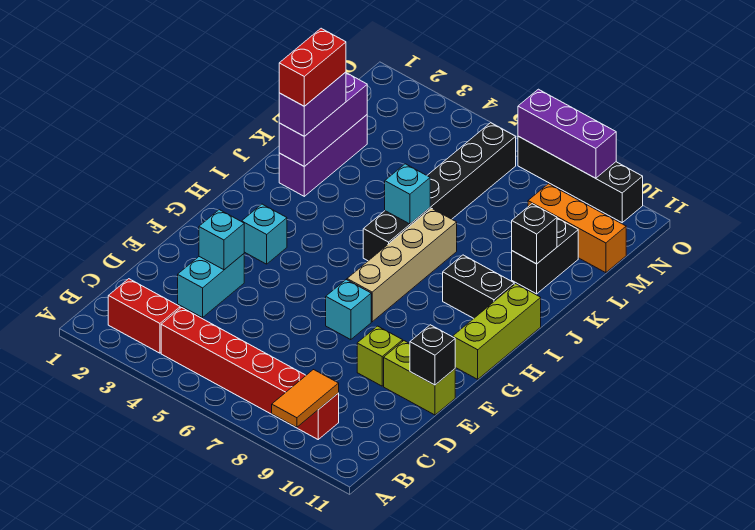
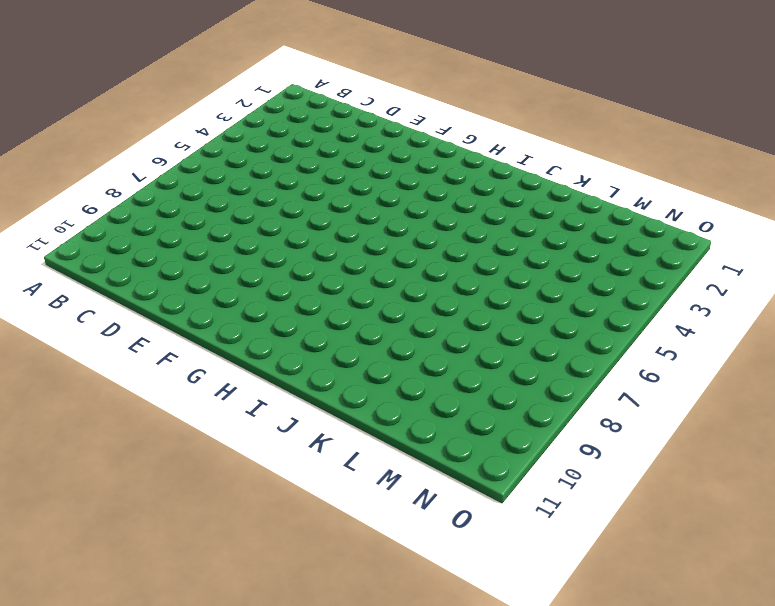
none -> red brick B2:B3 level 1
none -> red brick B4:B9 level 1
none -> cyan brick D3:E3 level 1

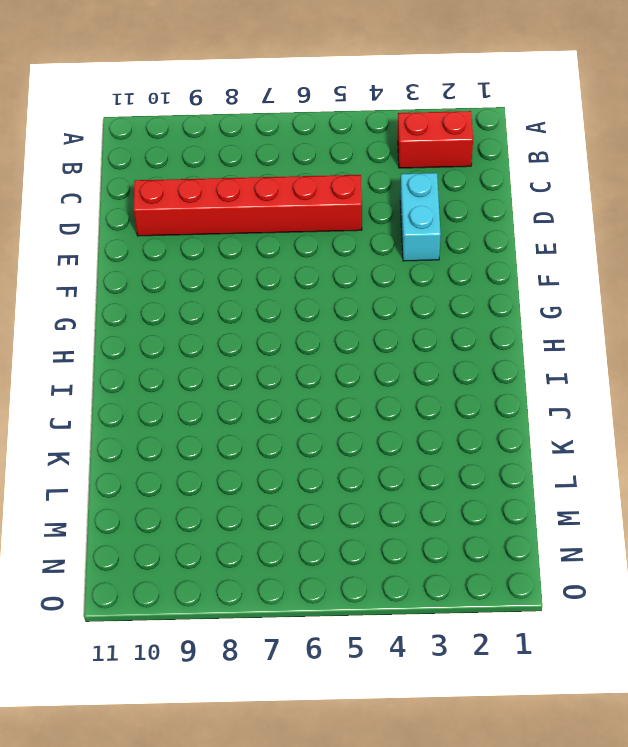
red brick D5:D10 level 1 -> red brick B4:B9 level 1
none -> lime brick E9 level 1
none -> lime brick E10:E11 level 1
none -> cyan brick F7 level 1

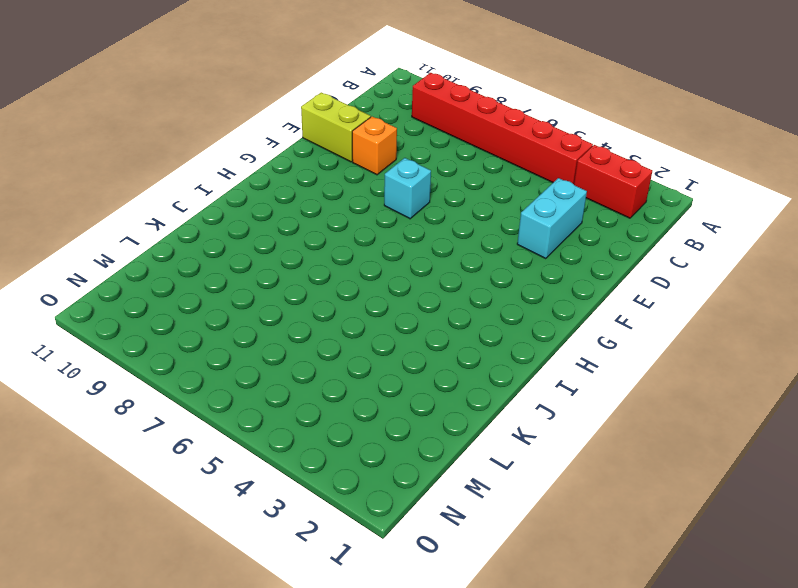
orange brick E9 level 1 -> lime brick E9 level 1
none -> cyan brick G3 level 1
none -> tan brick G7:J7 level 1
none -> lime brick G11:I11 level 1

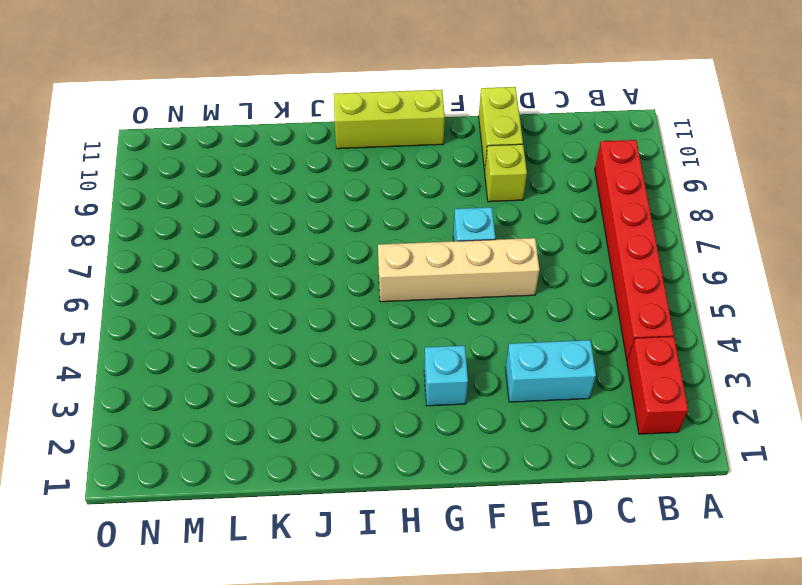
tan brick E6:H6 level 1 -> tan brick G7:J7 level 1
none -> black brick I6:N6 level 1
none -> black brick I9:I10 level 1
none -> purple brick J2:L2 level 1

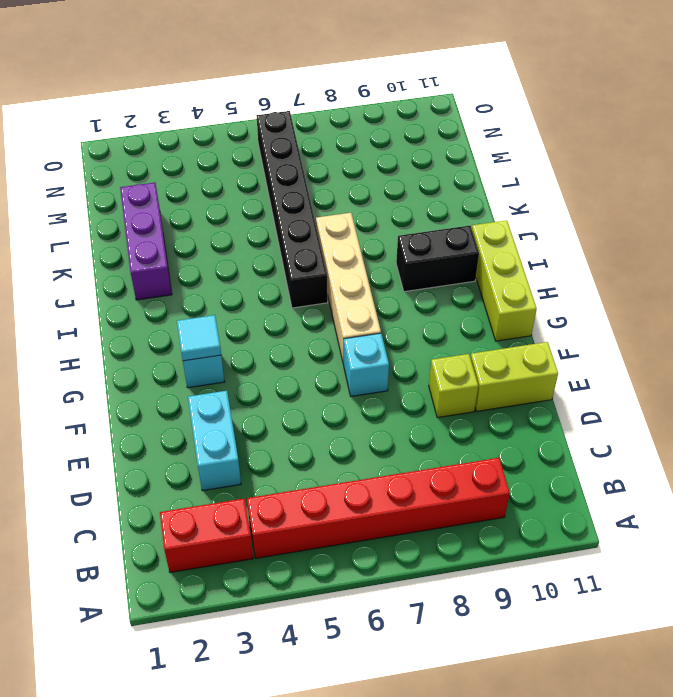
cyan tile G3 level 2 -> none
none -> black brick K10:L10 level 1
none -> orange brick M9:M11 level 1
none -> black brick O7:O10 level 1

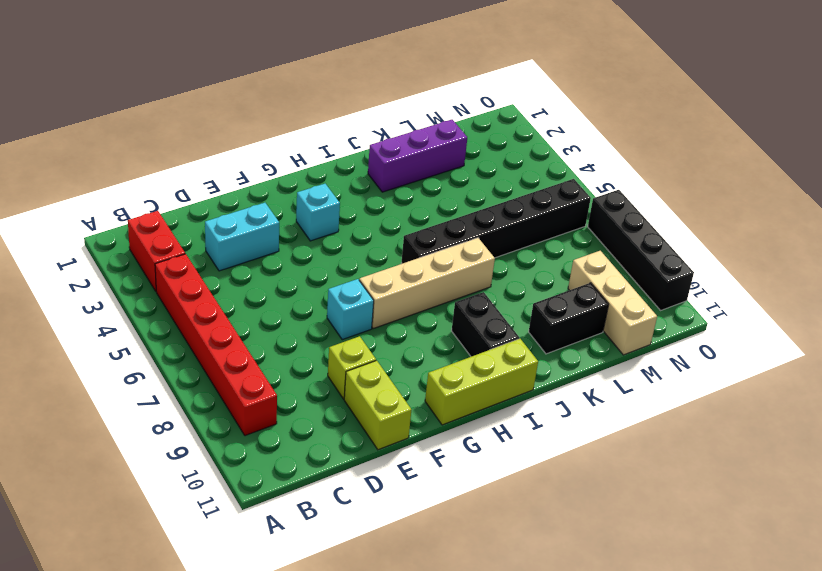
tan brick M9:M11 level 1 -> orange brick M9:M11 level 1
none -> orange tile A9:B9 level 2
none -> cyan brick E3 level 2
none -> black brick E11 level 2

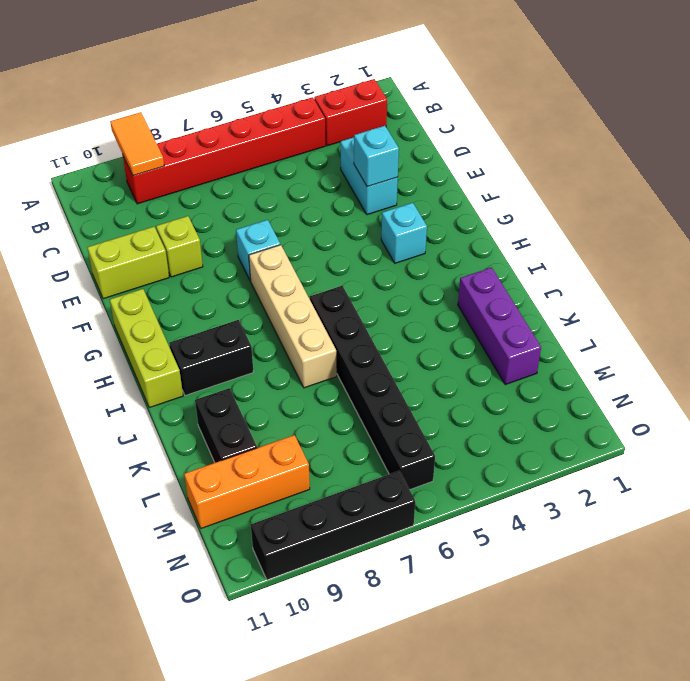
none -> black brick E11 level 2
none -> purple brick J2:L2 level 2
none -> cyan brick J6 level 2

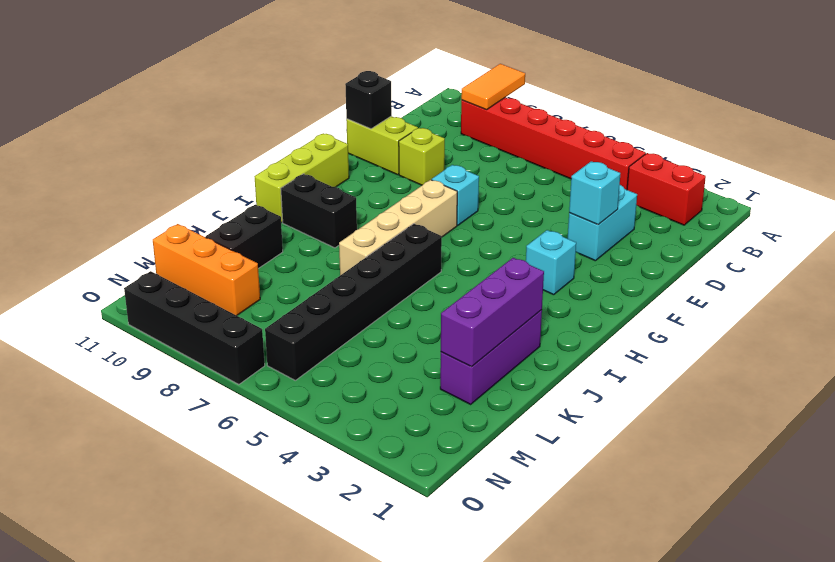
none -> cyan brick J6 level 2
none -> black brick K10 level 2
none -> purple brick O7:O9 level 2

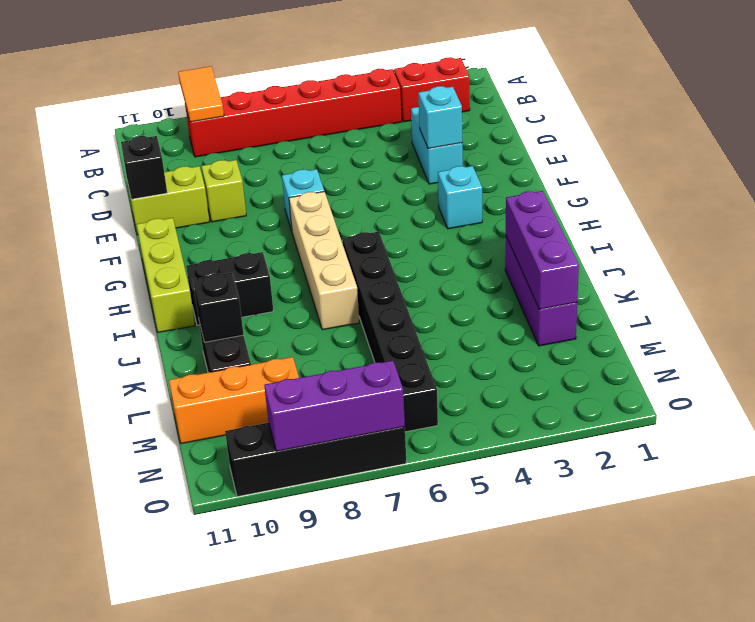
none -> cyan brick J6 level 2
none -> purple brick J2:K2 level 3
none -> red brick J2:K2 level 4

